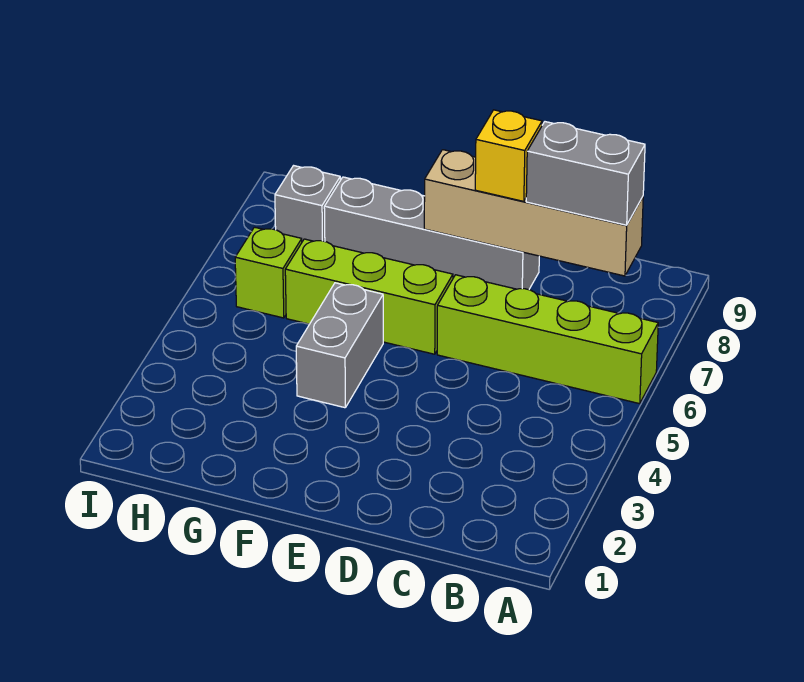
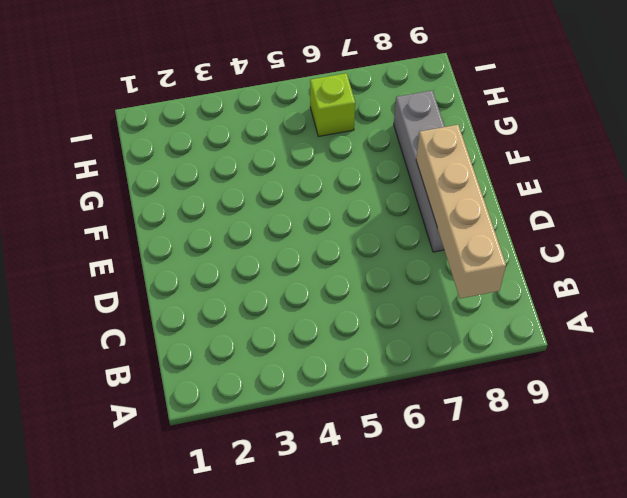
none -> lime brick A6:D6 level 1
none -> lime brick E6:G6 level 1

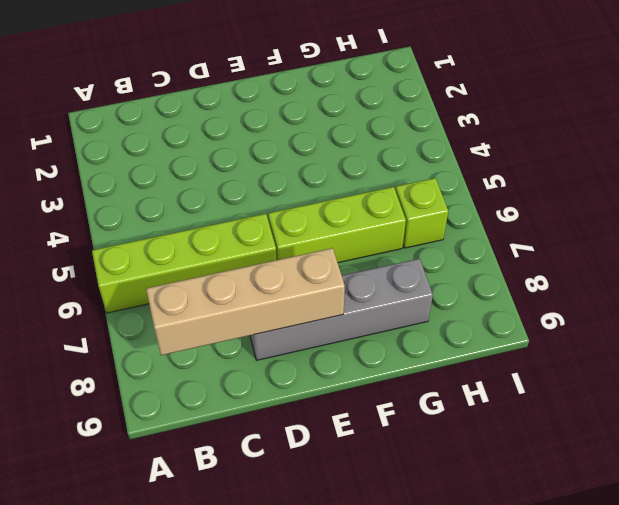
none -> grey brick F4:F5 level 1
none -> grey brick H8 level 1

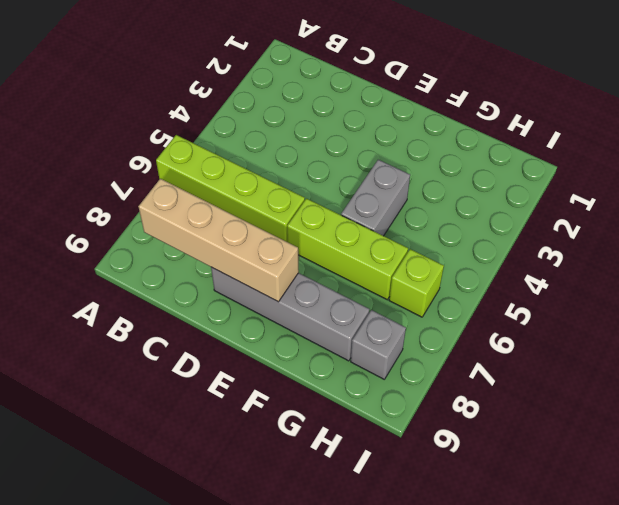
none -> grey brick B8:C8 level 3
none -> yellow brick D8 level 3

